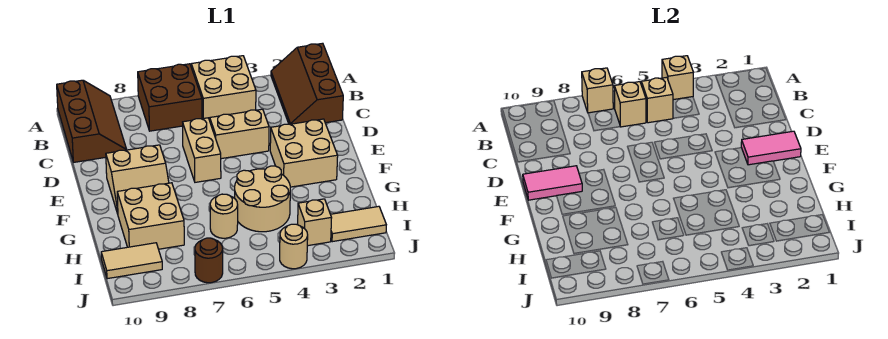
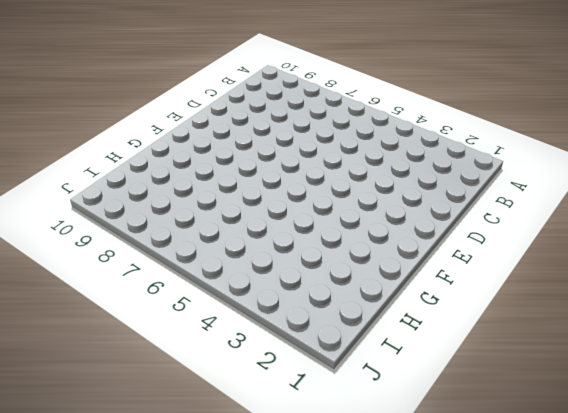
none -> brown slope A1:C2 level 1 top 1
none -> tan brick A4:B5 level 1
none -> brown brick A6:B7 level 1

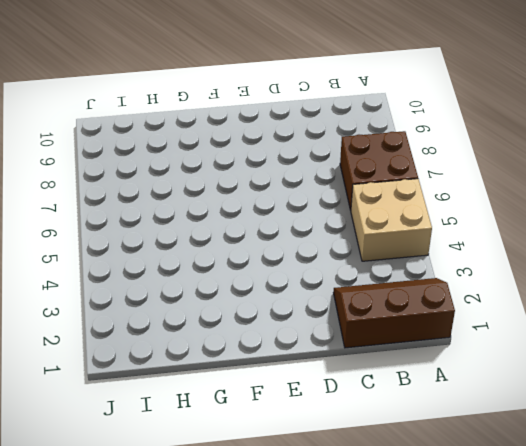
none -> brown slope A9:C10 level 1 top 10
none -> tan brick D4:D5 level 1
none -> tan brick D6:E6 level 1

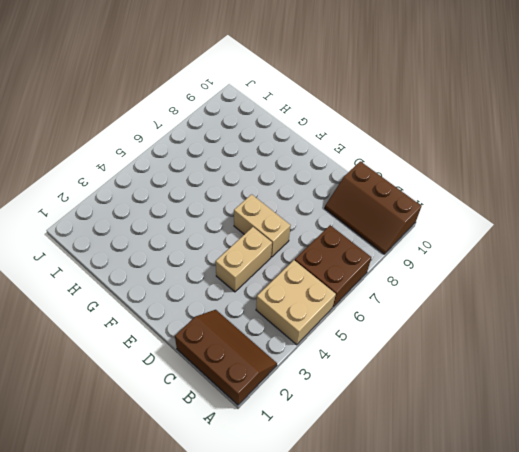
none -> tan brick E2:F3 level 1
none -> tan slope E8:F9 level 1 top E
none -> tan round brick G4:H5 level 1

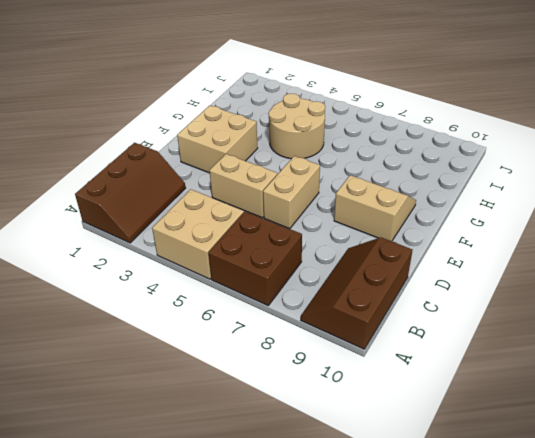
none -> tan brick G8:H9 level 1
none -> tan round brick H6 level 1
none -> tan tile I1:I2 level 1

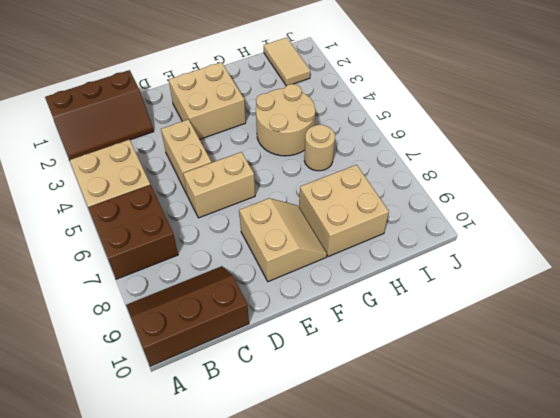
none -> tan brick I3 level 1
none -> tan tile I9:I10 level 1
none -> tan round brick J4 level 1

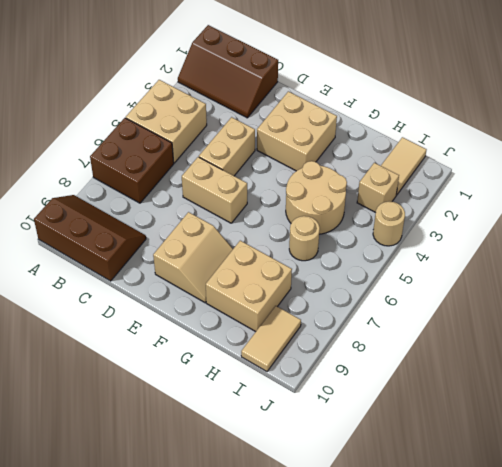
none -> brown round brick J7 level 1
none -> tan brick A4 level 2
none -> tan brick A7 level 2

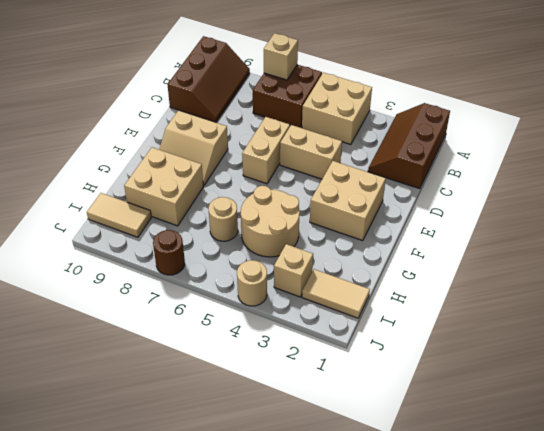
none -> tan brick A4 level 2
none -> tan brick B5 level 2
none -> tan brick B6 level 2

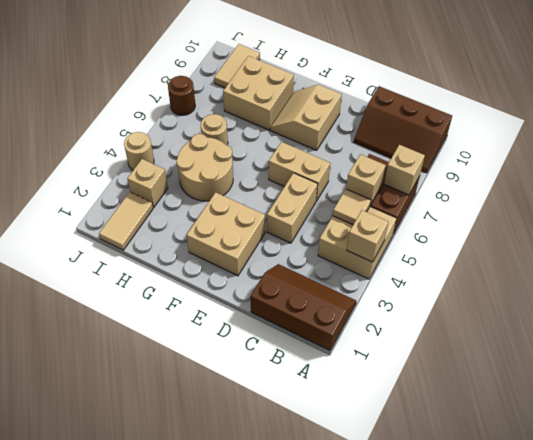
tan tile B5 level 2 -> tan brick B5 level 2
none -> pink tile E1:E2 level 2
none -> pink tile E9:E10 level 2

